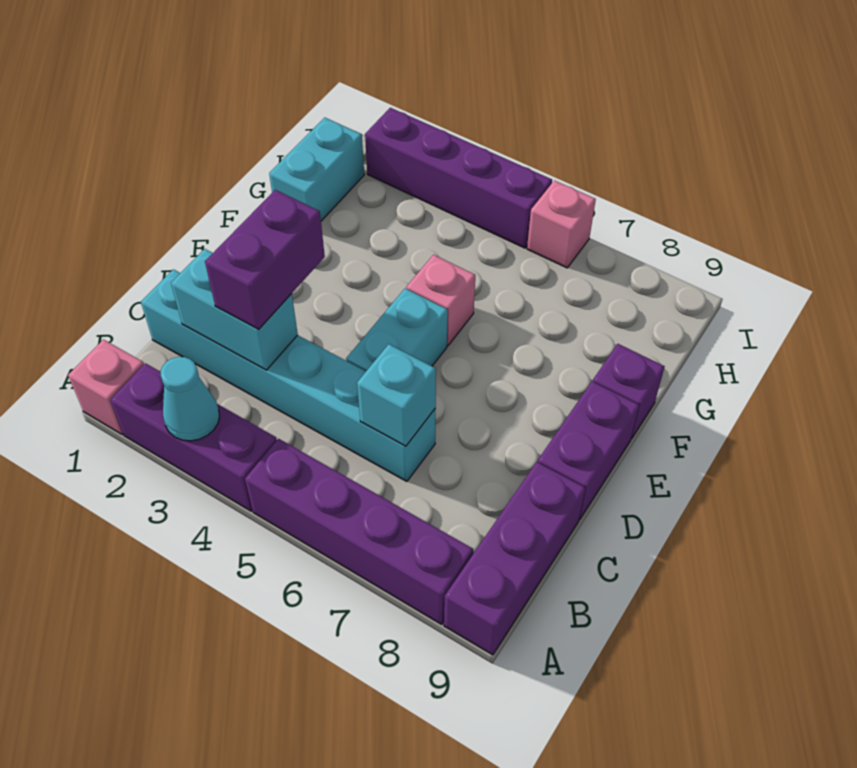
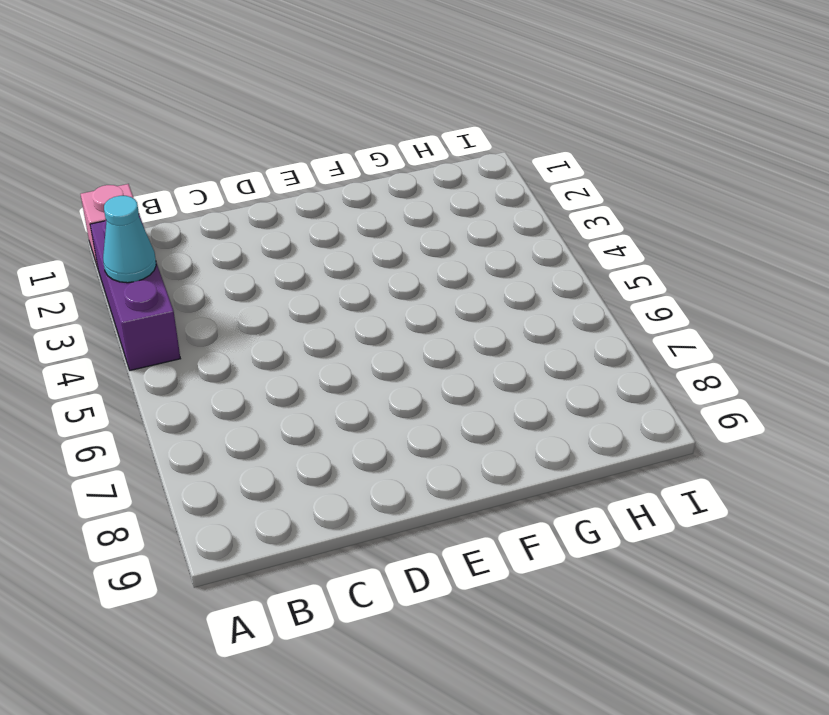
none -> purple brick A5:A8 level 1
none -> purple brick A9:C9 level 1
none -> cyan brick C1:C6 level 1

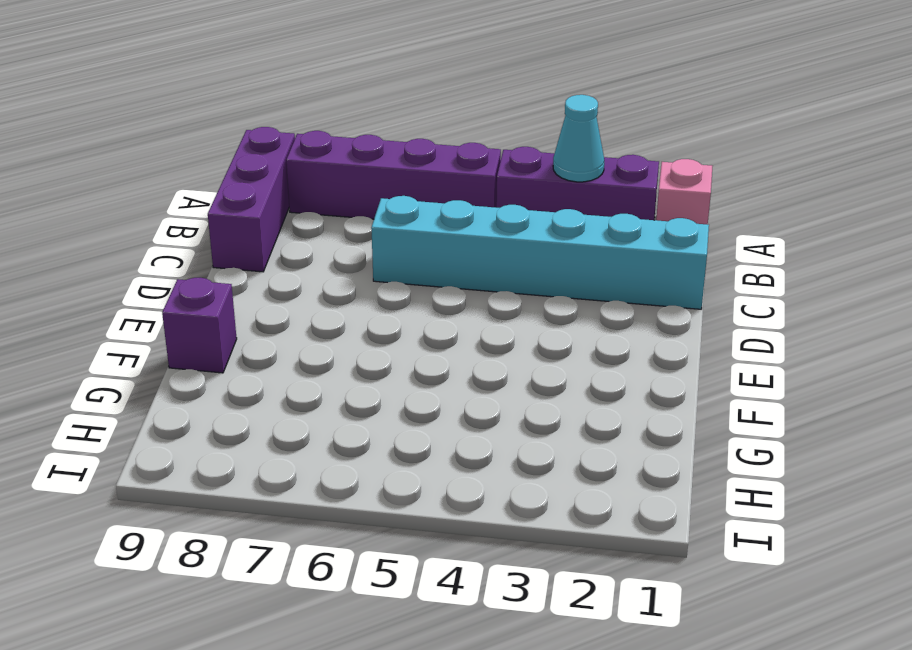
none -> cyan brick D5:E5 level 1
none -> purple brick D9:E9 level 1
none -> pink brick F5 level 1

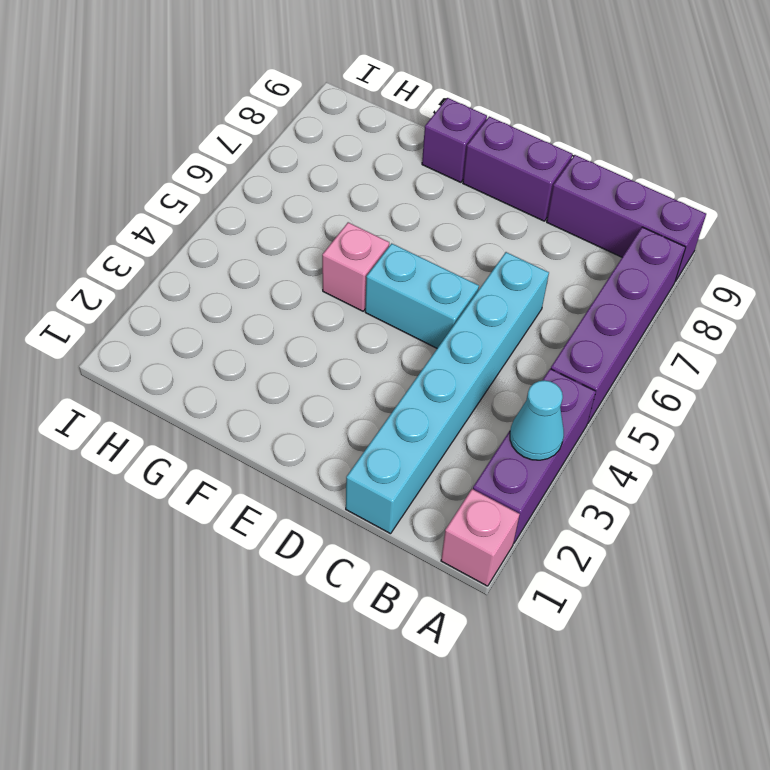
none -> cyan brick G1:H1 level 1
none -> purple brick I2:I5 level 1
none -> pink brick I6 level 1

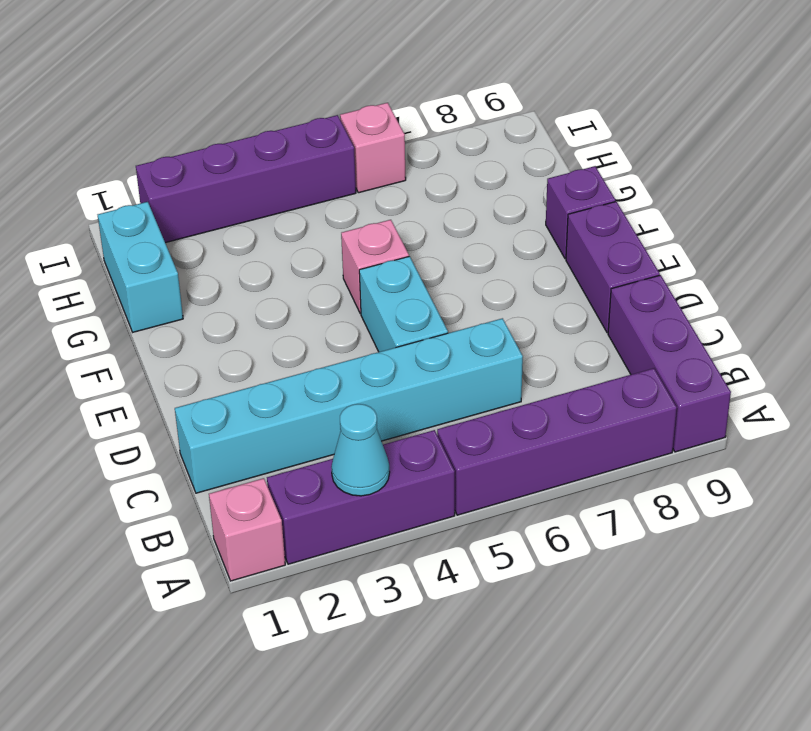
none -> cyan brick C2:C3 level 2
none -> cyan brick C6 level 2
none -> purple brick C3:D3 level 3

